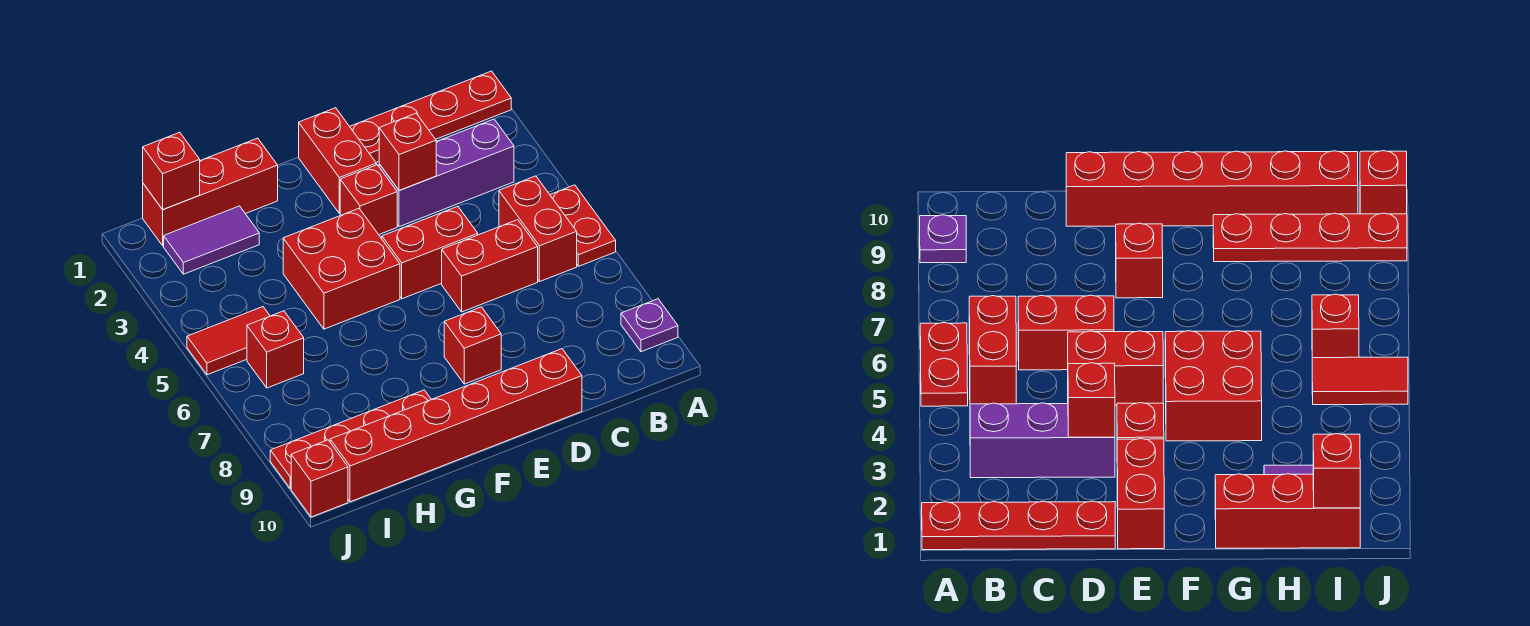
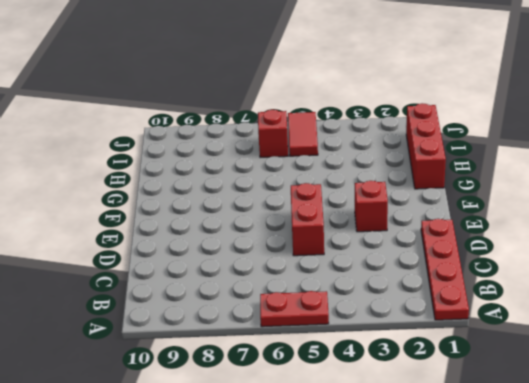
none -> purple plate A9 level 1
none -> purple brick B3:D3 level 1
none -> red brick B5:B6 level 1

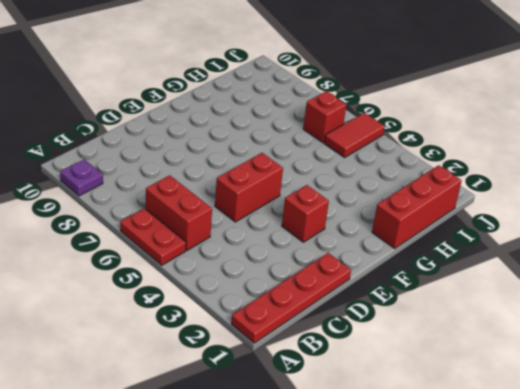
none -> purple brick B3:D3 level 1
none -> red brick C6:D6 level 1
none -> red brick D10:I10 level 1

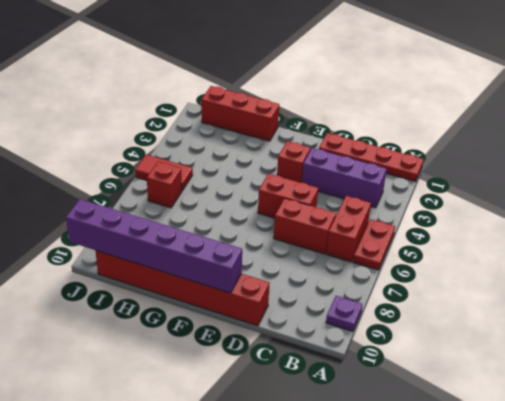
purple brick E10:J10 level 2 -> none
none -> red brick E1:E2 level 1
none -> red brick E8 level 1
none -> red brick F4:G5 level 1

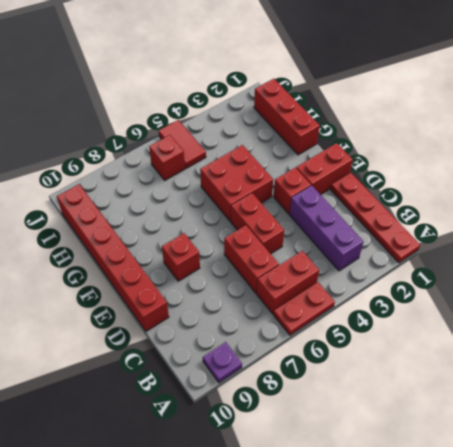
none -> red plate G9:J9 level 1
none -> purple tile H2:I2 level 1
none -> red brick J10 level 1

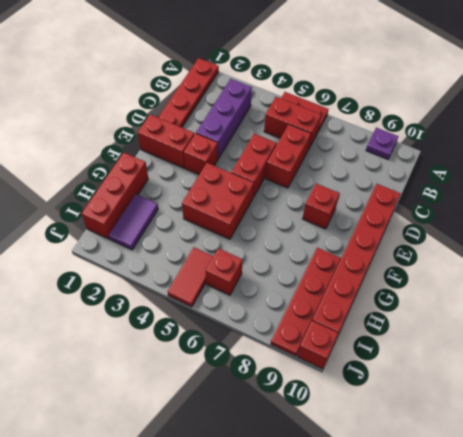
none -> red brick D3 level 2
none -> red brick I1 level 2

